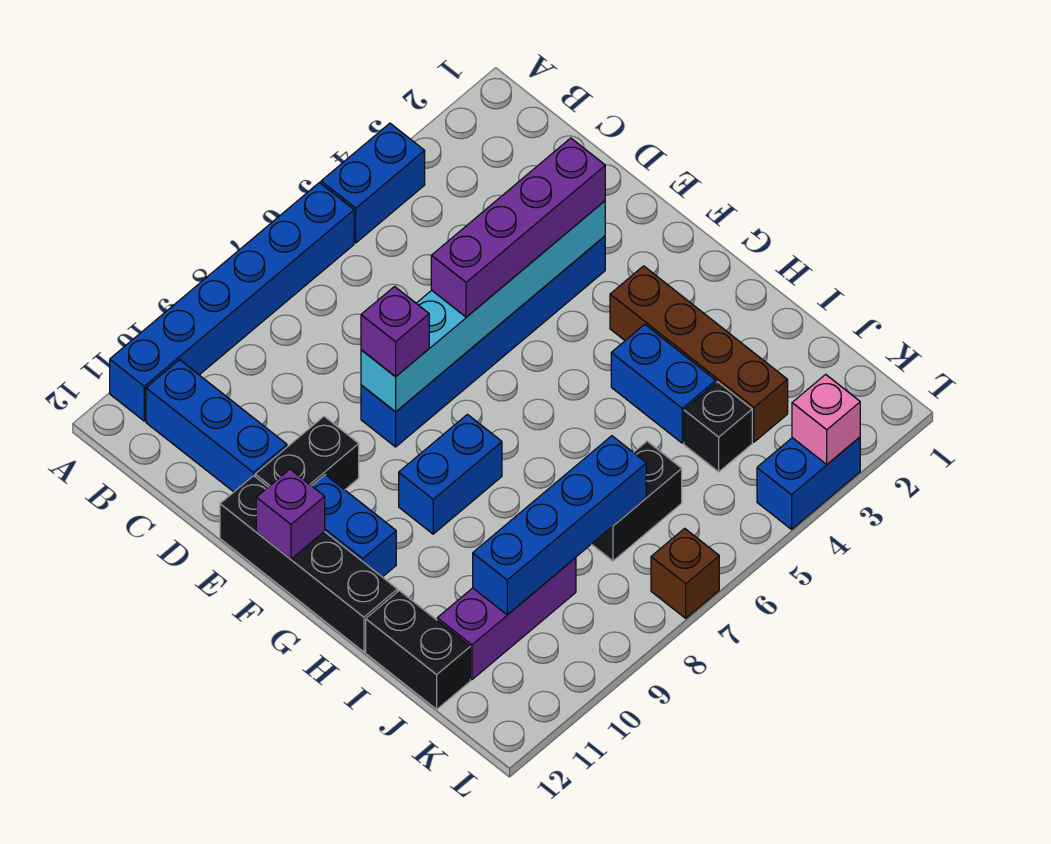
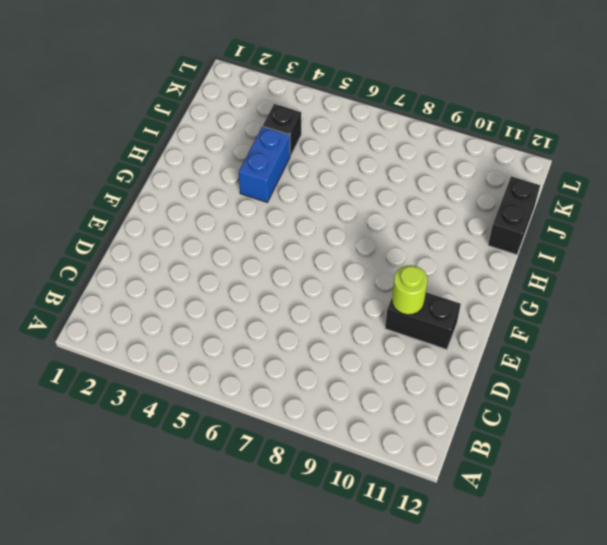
lime round brick E10 level 2 -> none
none -> blue brick A4:A5 level 1
none -> blue brick A6:A11 level 1
none -> blue brick B11:D11 level 1

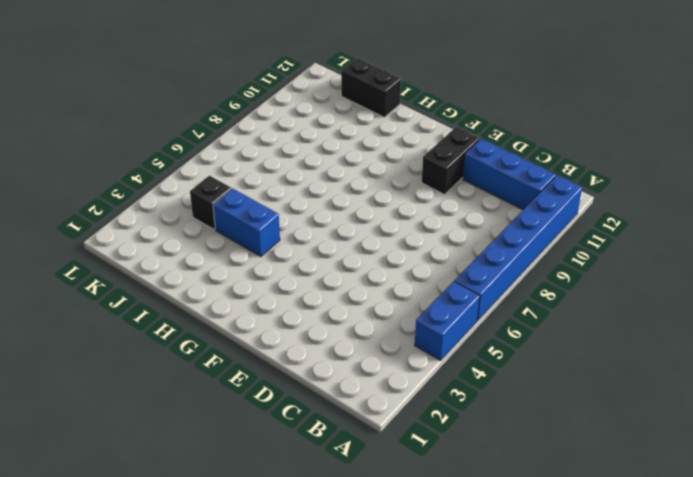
none -> blue brick E3:E8 level 1
none -> black brick E12:H12 level 1
none -> blue brick F11:G11 level 1

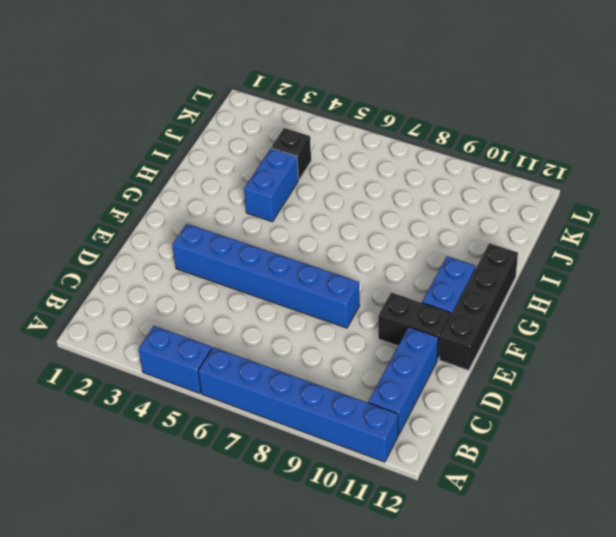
none -> brown brick G3:J3 level 1
none -> blue brick G8:G9 level 1
none -> black brick I12:J12 level 1

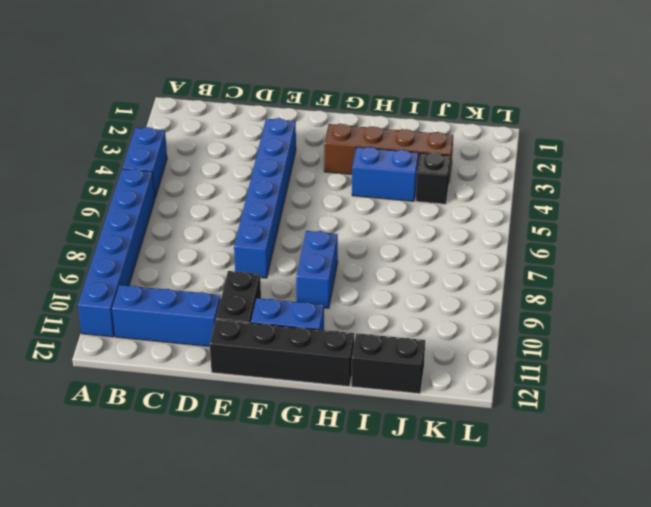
none -> black brick J6:J7 level 1
none -> purple brick J9:J11 level 1
none -> blue brick L3:L4 level 1

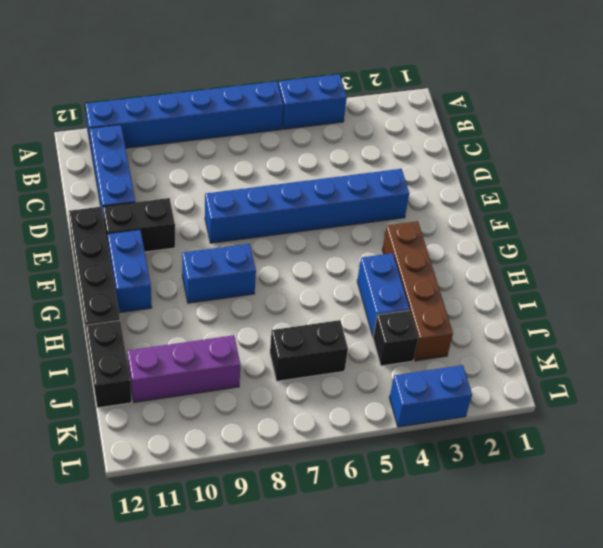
none -> brown brick L7 level 1
none -> cyan brick E3:E8 level 2
none -> purple brick F12 level 2

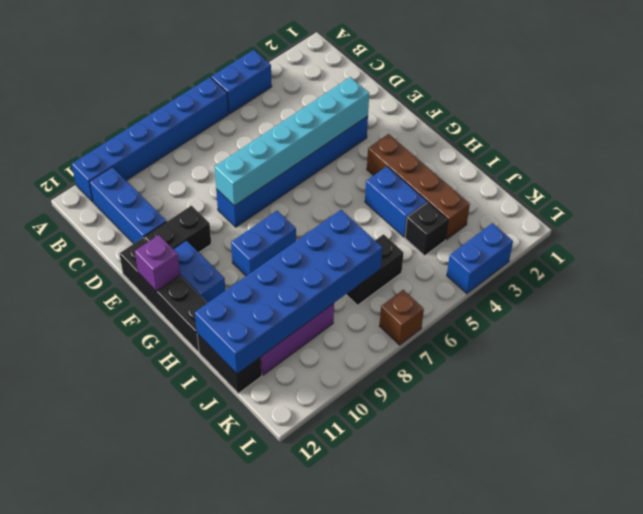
blue brick I7:J12 level 2 -> blue brick J7:J10 level 2
none -> pink brick L3 level 2
none -> purple brick E3:E6 level 3
none -> purple brick E8 level 3

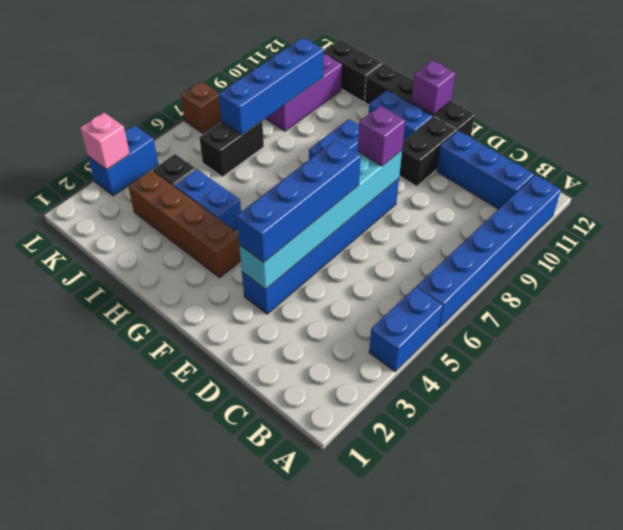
blue brick E3:E6 level 3 -> purple brick E3:E6 level 3

